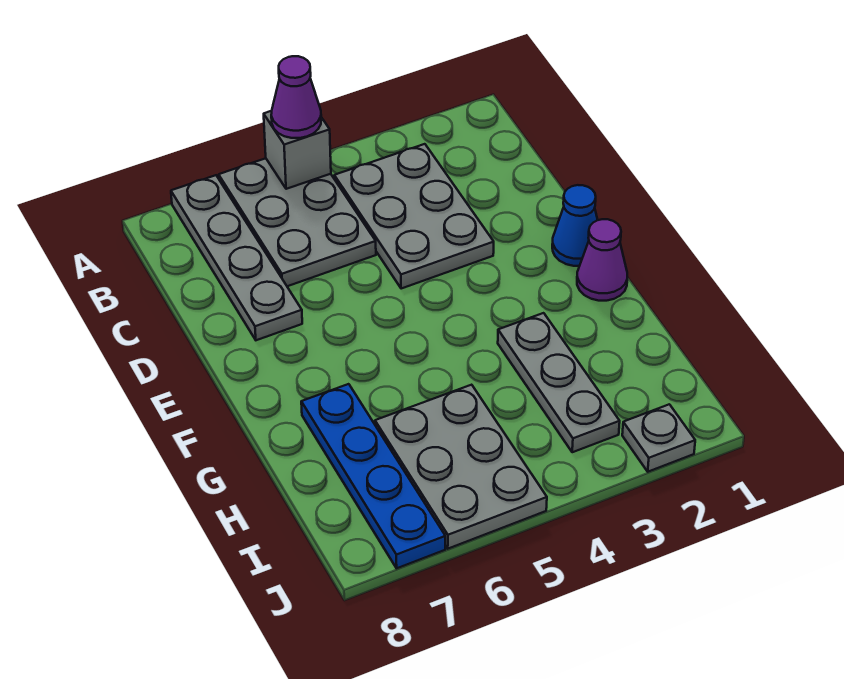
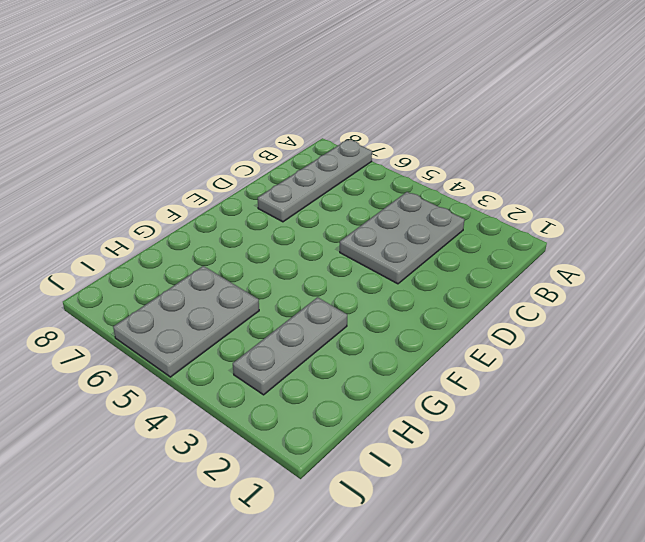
none -> grey plate A5:C6 level 1
none -> blue cone E1 level 1

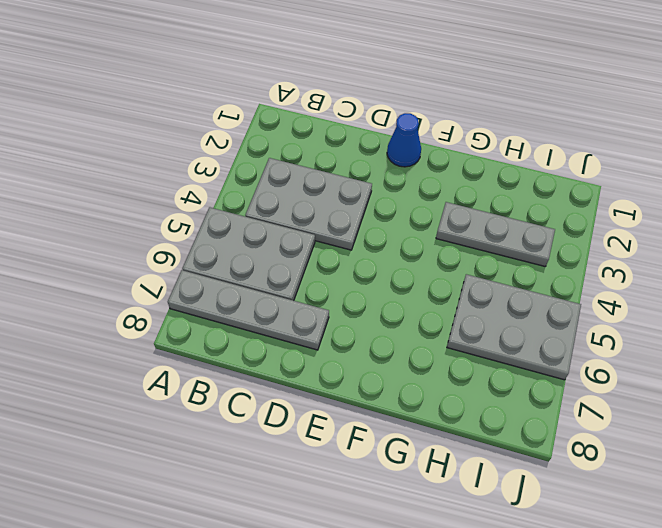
none -> purple cone F1 level 1
none -> blue plate G7:J7 level 1

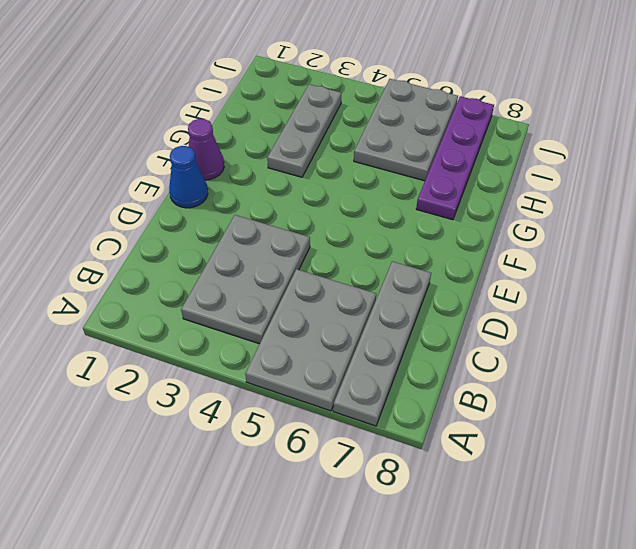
purple plate G7:J7 level 1 -> blue plate G7:J7 level 1
none -> grey plate J2 level 1
none -> grey brick A5 level 2

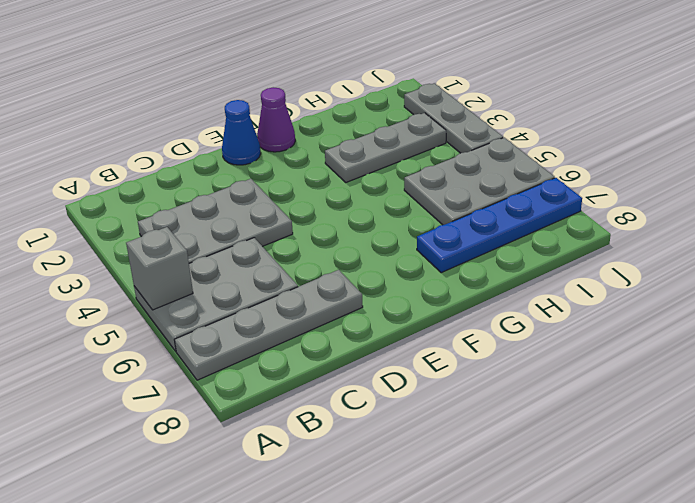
grey plate J2:J4 level 1 -> grey plate J2 level 1
none -> purple cone A5 level 3

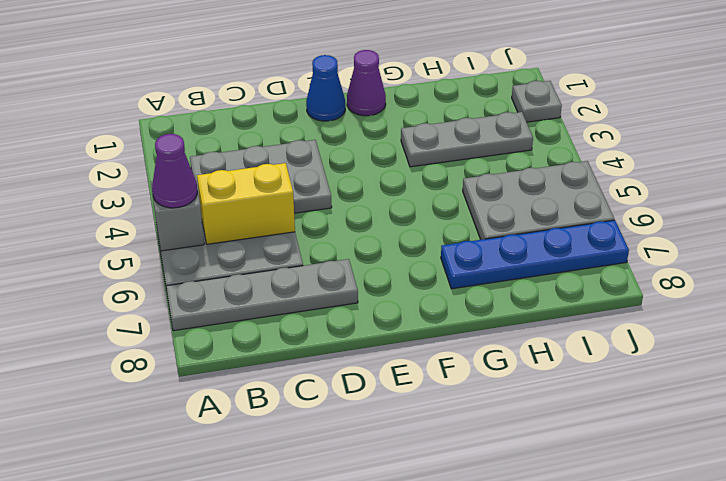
yellow brick B5:C5 level 2 -> none

